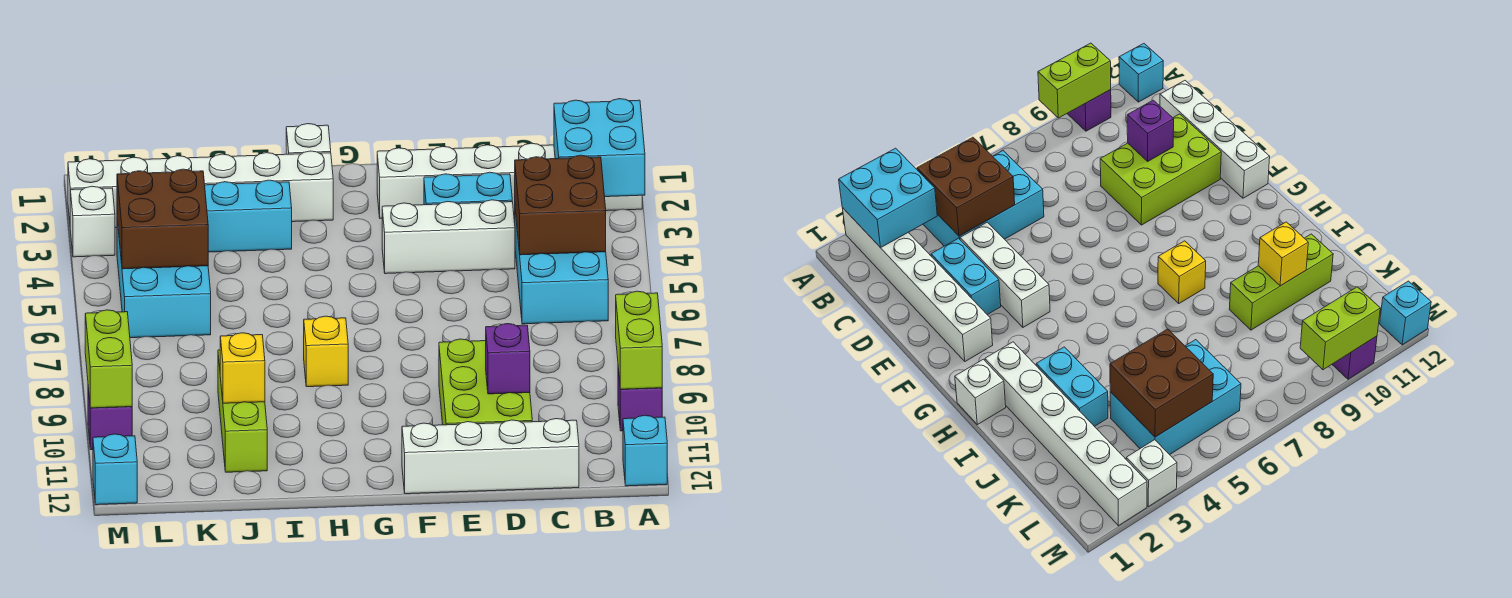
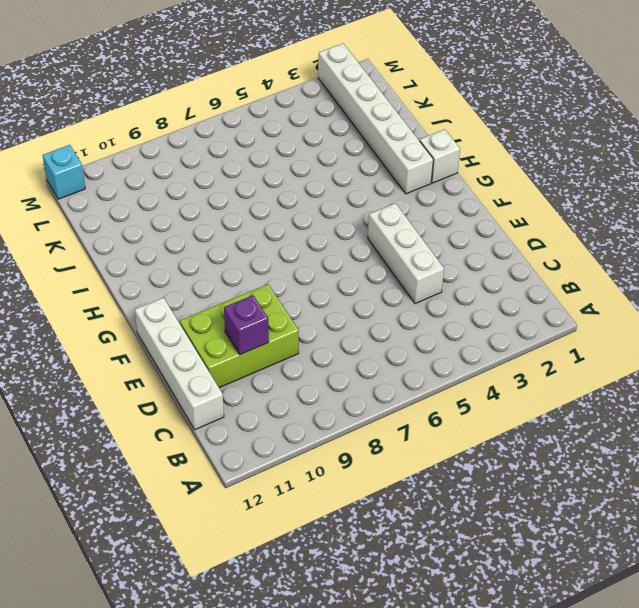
none -> white brick A2:F2 level 1
none -> purple brick A10 level 1
none -> cyan brick A12 level 1

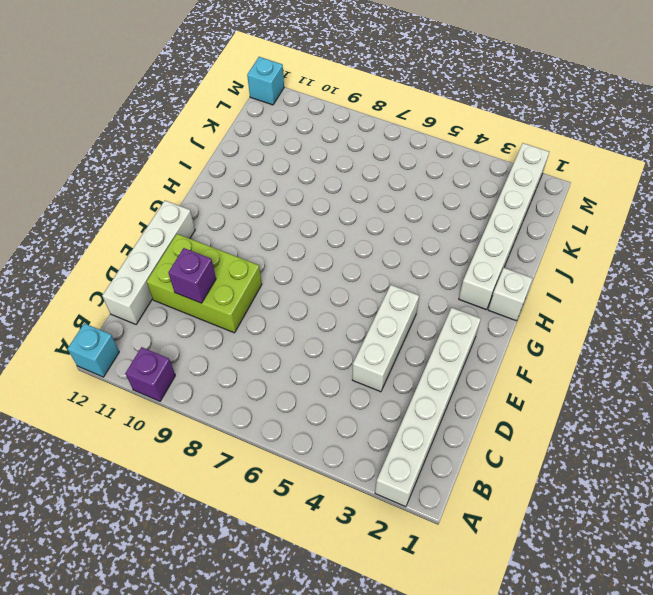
none -> cyan brick B4:C6 level 1
none -> cyan brick D3:E3 level 1
none -> yellow brick H8 level 1

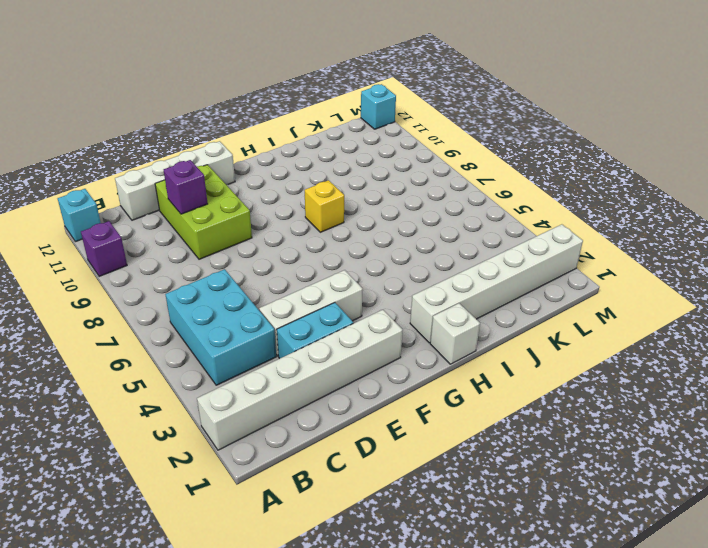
none -> cyan brick I3:J3 level 1
none -> lime brick J9:J11 level 1
none -> cyan brick K4:L6 level 1

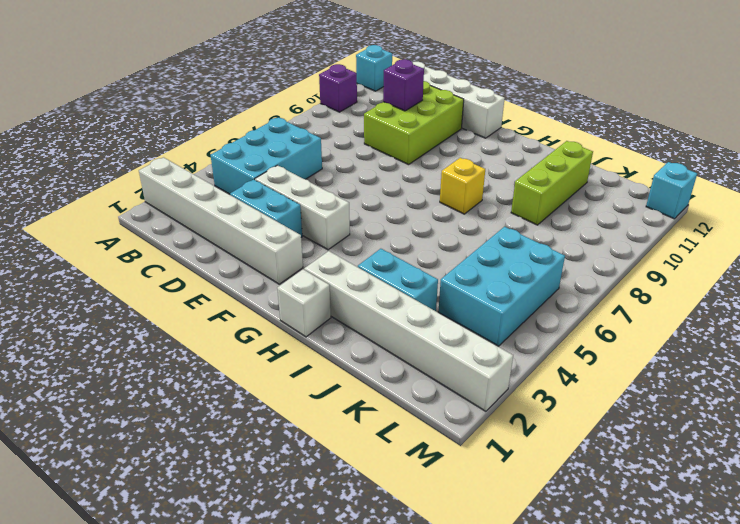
none -> white brick M3 level 1
none -> purple brick M10 level 1
none -> cyan brick A2:B3 level 2

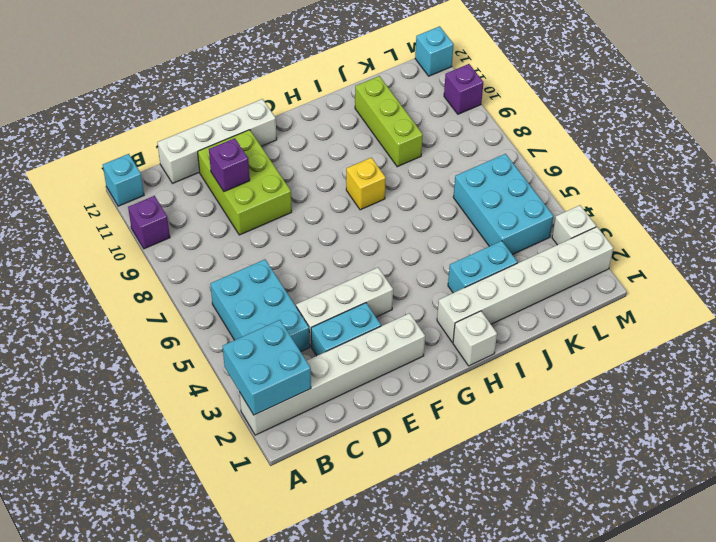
none -> lime brick A9:A10 level 2
none -> brown brick B4:C5 level 2
none -> yellow brick J10 level 2

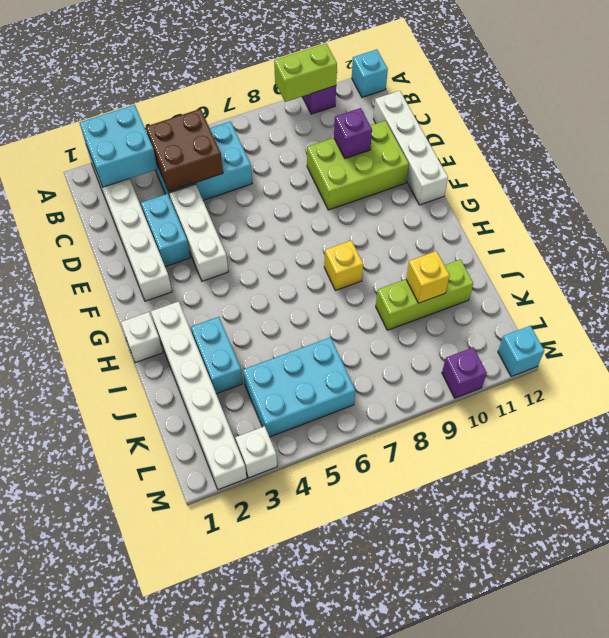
none -> brown brick K4:L5 level 2
none -> lime brick M9:M10 level 2

